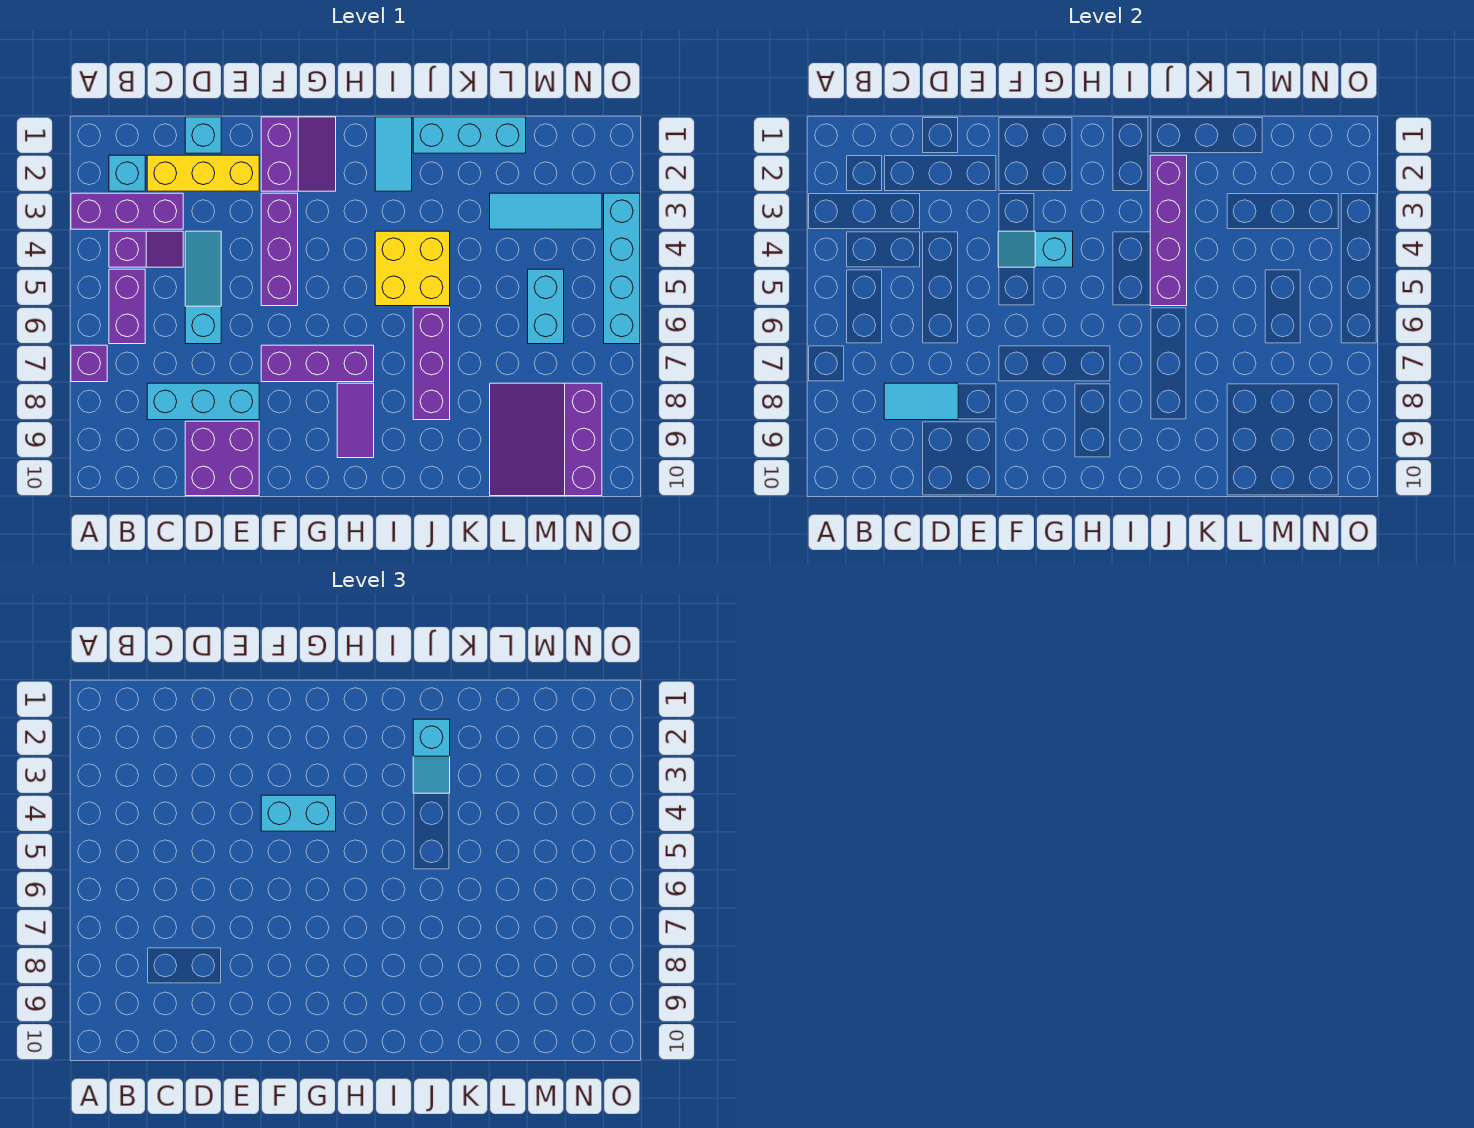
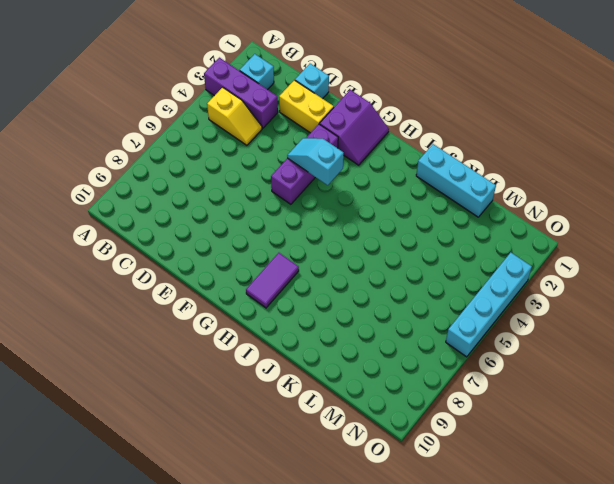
yellow slope B4:C4 level 1 top B -> purple slope B4:C4 level 1 top B
yellow brick D2:E2 level 1 -> yellow brick C2:E2 level 1
none -> purple brick A7 level 1
none -> purple brick B5:B6 level 1
none -> cyan brick C8:E8 level 1

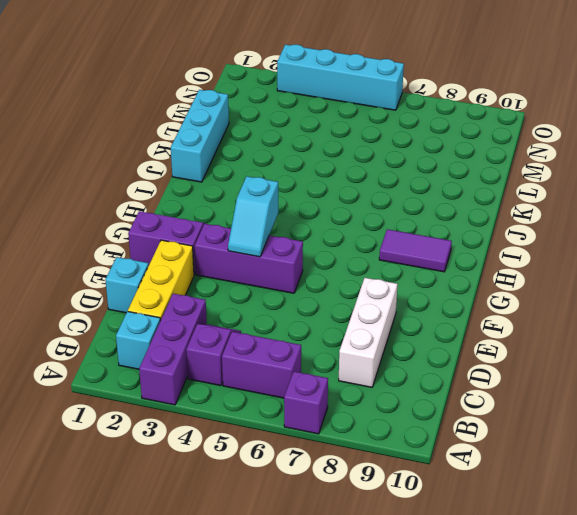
white brick C8:E8 level 1 -> cyan brick C8:E8 level 1
none -> cyan slope D4:D6 level 1 top 6
none -> purple brick D9:E10 level 1
none -> purple brick F7:H7 level 1

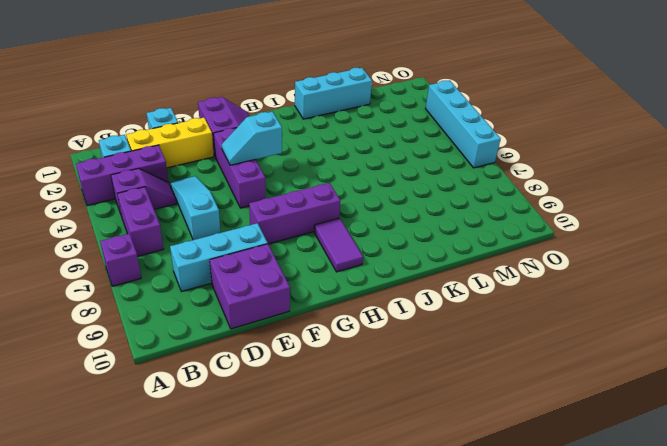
none -> cyan tile I1:I2 level 1
none -> yellow brick I4:J5 level 1
none -> purple brick J6:J8 level 1

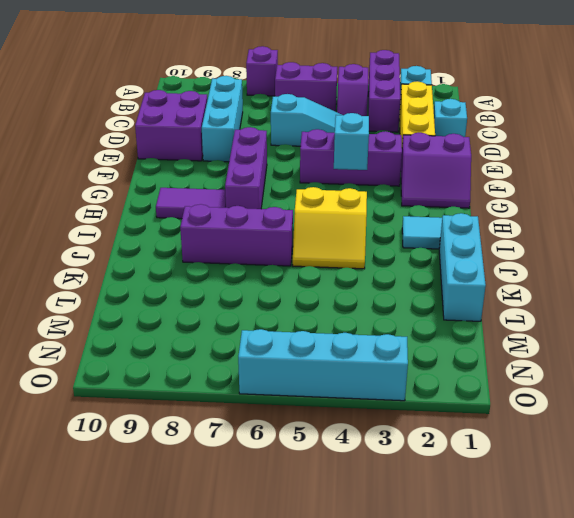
yellow slope I4:J5 level 1 top I -> yellow brick I4:J5 level 1
none -> cyan tile L3:N3 level 1
none -> purple slope L8:N10 level 1 top N
none -> cyan brick M5:M6 level 1

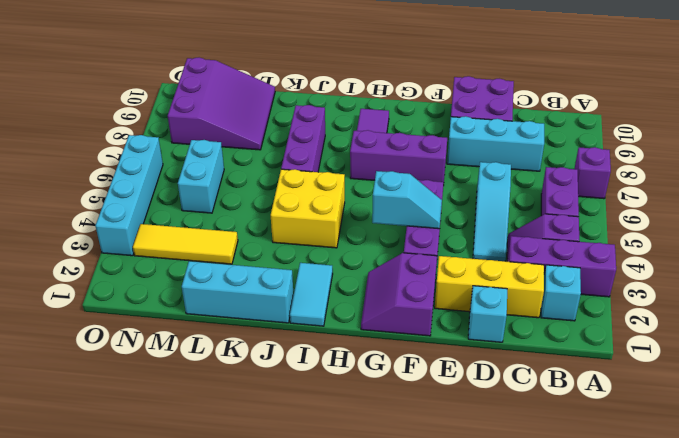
yellow tile L3:N3 level 1 -> cyan tile L3:N3 level 1
none -> cyan tile C8:D8 level 2
none -> purple brick J2:J5 level 2
none -> cyan brick F4:G4 level 3

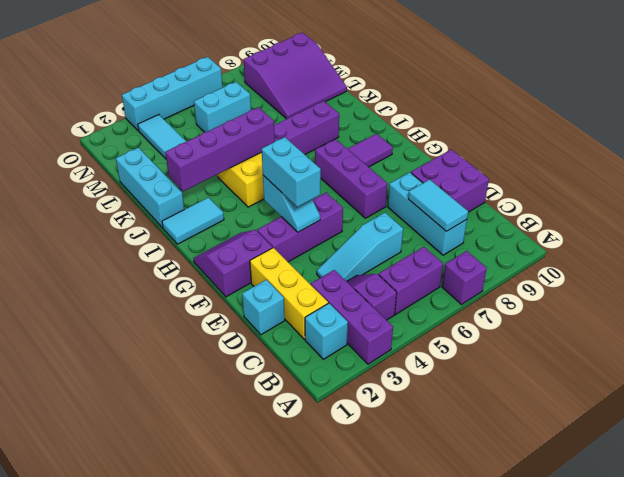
none -> cyan slope J2:J3 level 3 top 2

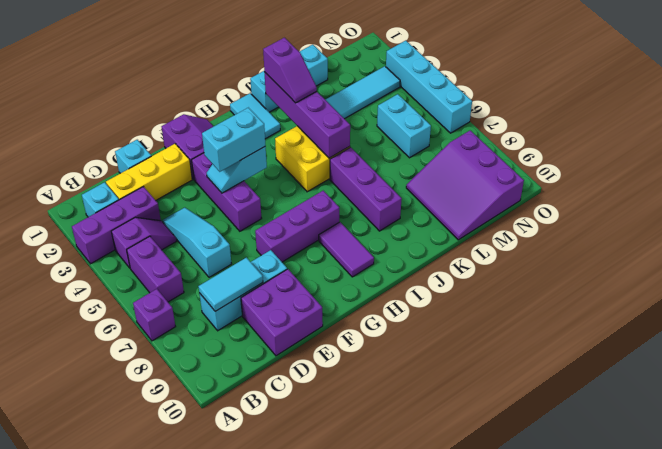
purple slope J2:J3 level 3 top 2 -> cyan slope J2:J3 level 3 top 2

